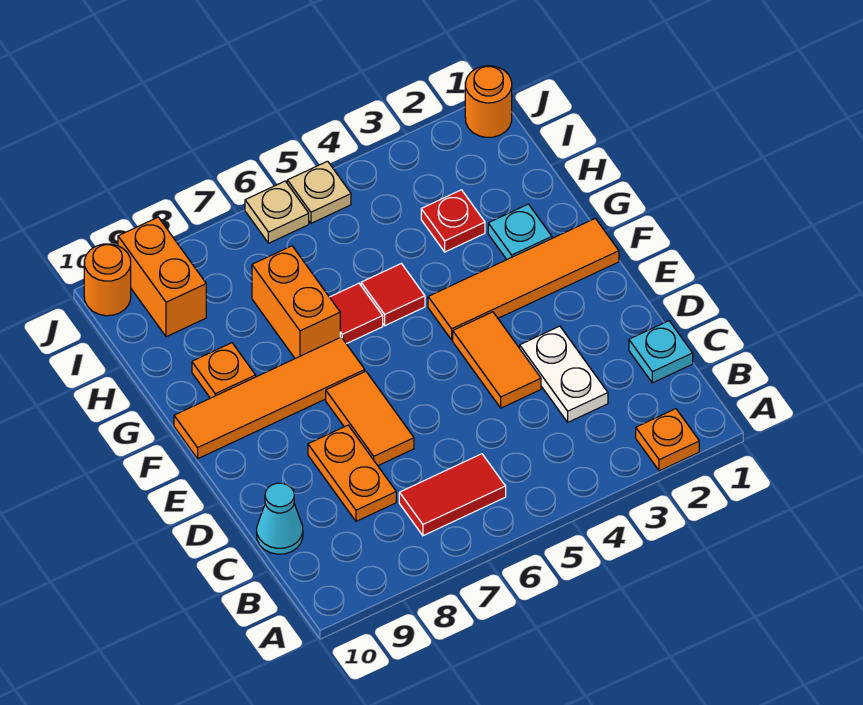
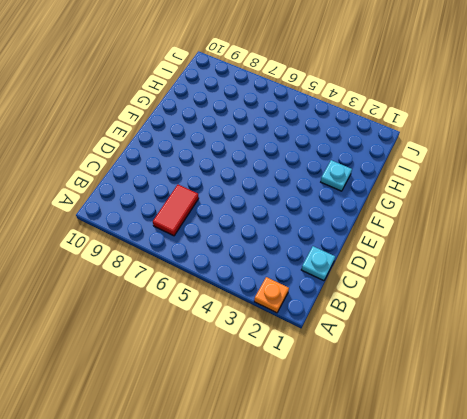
red tile B7:C7 level 1 -> red tile B6:B7 level 1
none -> white plate C3:D3 level 1
none -> orange plate C8:D8 level 1
none -> cyan cone C10 level 1

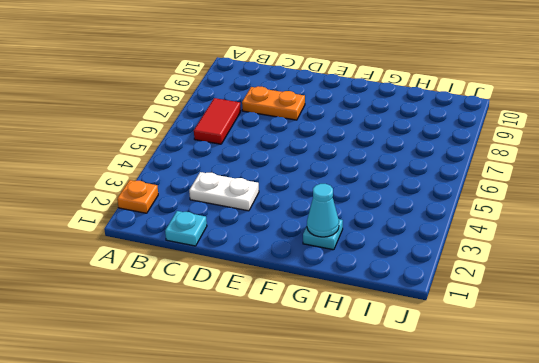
cyan cone G2 level 2 -> cyan cone C10 level 1
none -> orange tile D4:E4 level 1
none -> orange tile D7:E7 level 1
none -> orange tile F1:F4 level 1

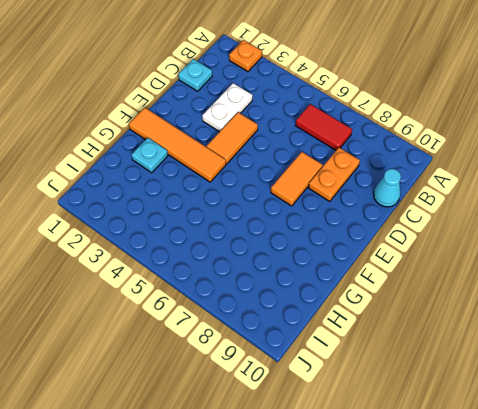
none -> orange tile F7:F10 level 1
none -> red tile G5 level 1
none -> red tile G6 level 1

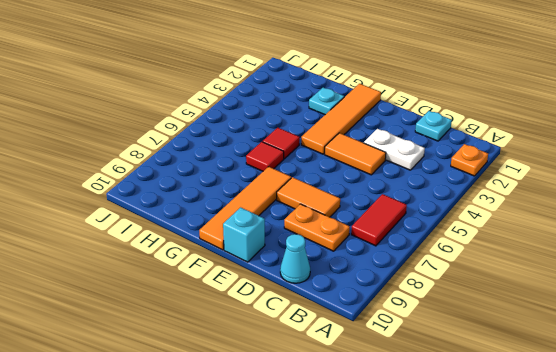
cyan brick E10 level 1 -> none
none -> orange brick G7:H7 level 1
none -> orange plate G9 level 1
none -> red plate H3 level 1

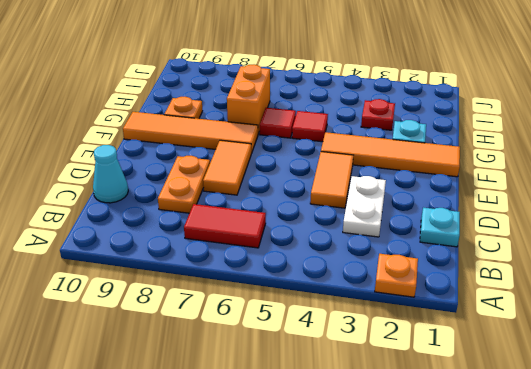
none -> orange brick I9:J9 level 1
none -> orange round brick J1 level 1
none -> tan plate J5 level 1

